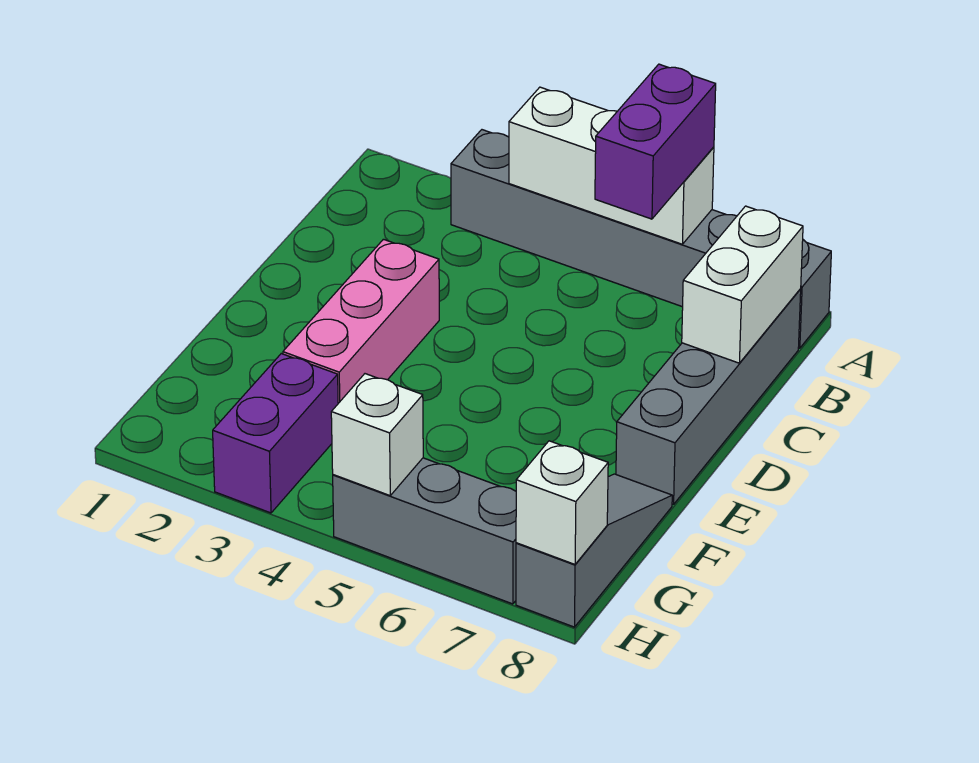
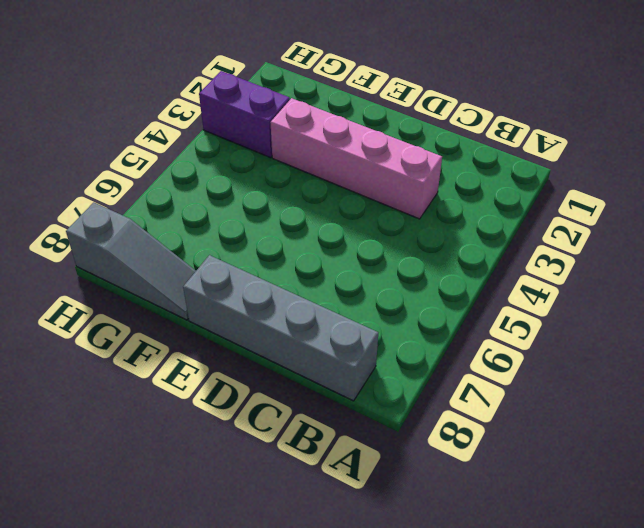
pink brick C3:F3 level 1 -> pink brick D3:F3 level 1
none -> grey brick A3:A8 level 1
none -> grey brick H5:H7 level 1

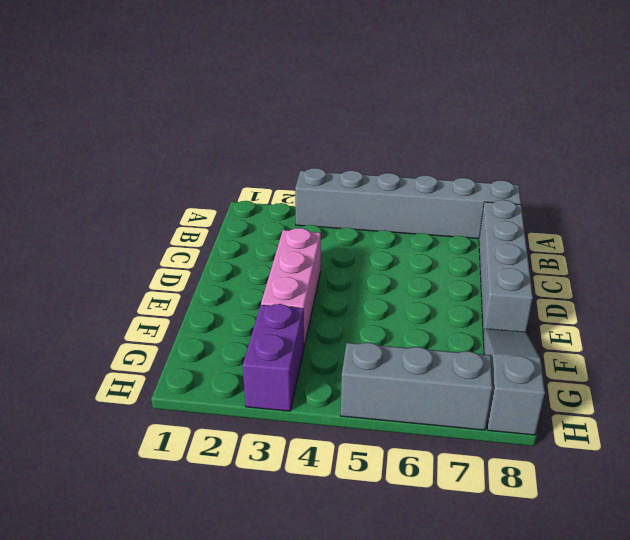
none -> white brick A4:A6 level 2
none -> white brick B8:C8 level 2

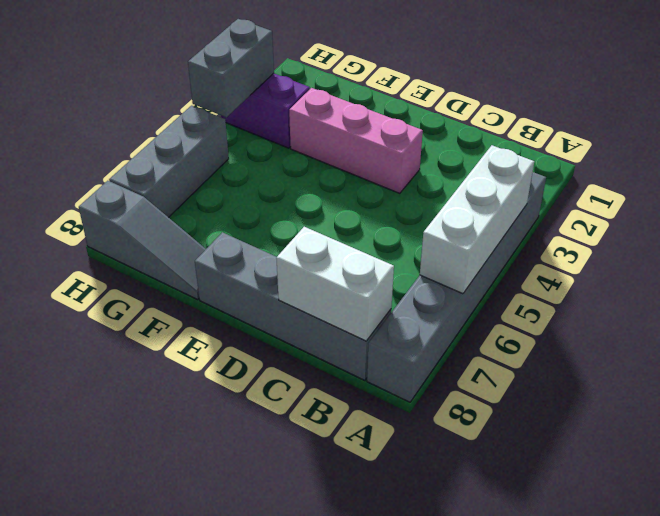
grey brick H3:H4 level 2 -> none
none -> white brick H5 level 2
none -> white brick H8 level 2

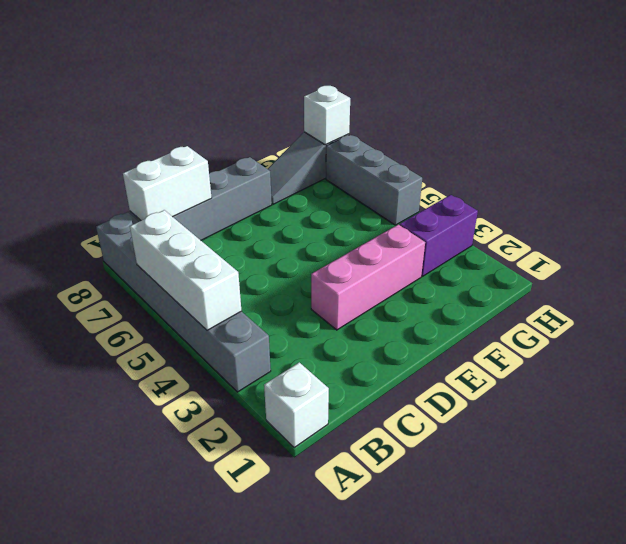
white brick A1 level 1 -> white brick H5 level 2
none -> purple brick A6:B6 level 3

